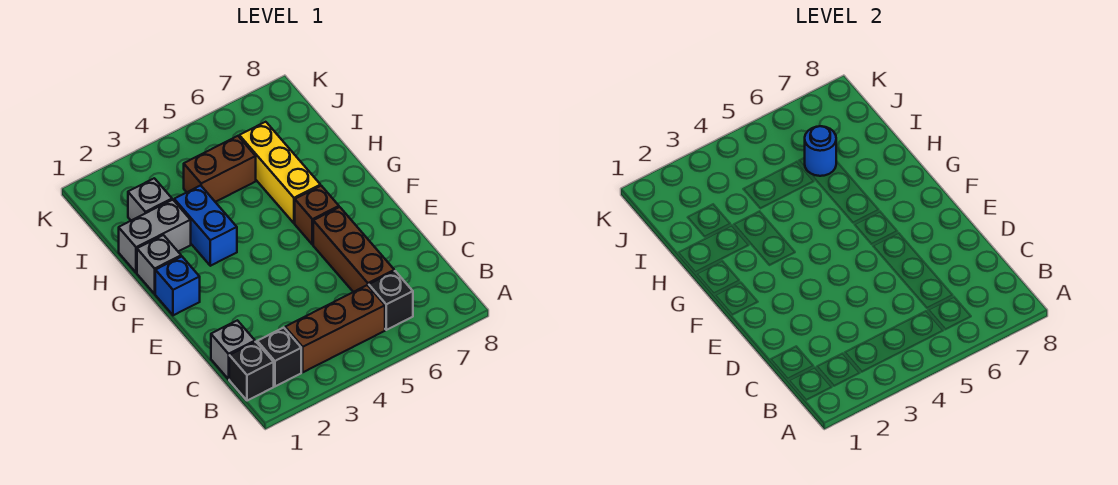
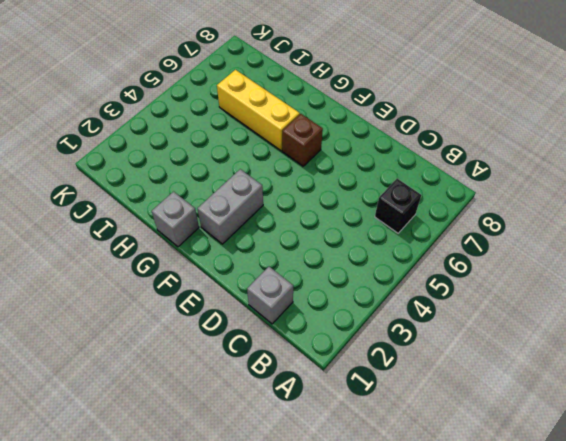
grey brick F2:F3 level 1 -> grey brick H1:H2 level 1
none -> black brick B1 level 1
none -> black brick B2 level 1
none -> brown brick B3:B5 level 1

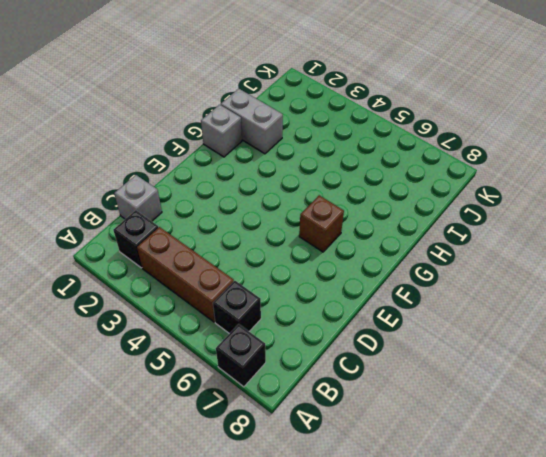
black brick A7 level 1 -> black brick B1 level 1
none -> brown brick C6:E6 level 1
none -> blue brick F1 level 1
none -> blue brick G3:H3 level 1

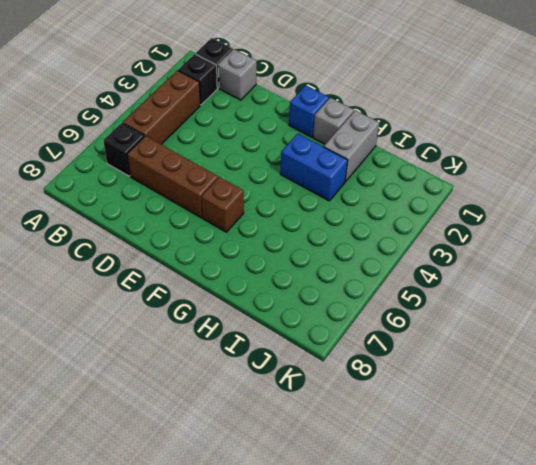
none -> yellow brick G6:I6 level 1
none -> grey brick I2 level 1
none -> brown brick I4:I5 level 1

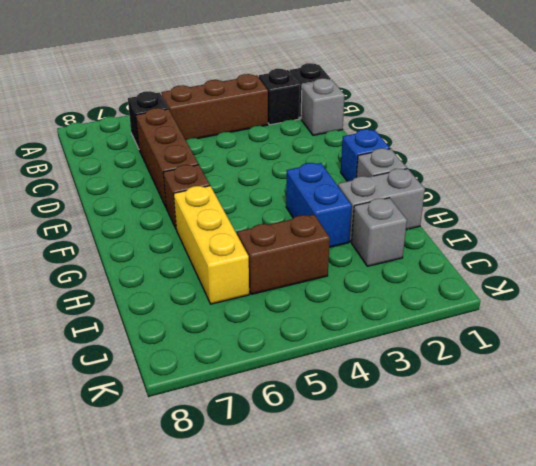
none -> blue round brick I6 level 2

